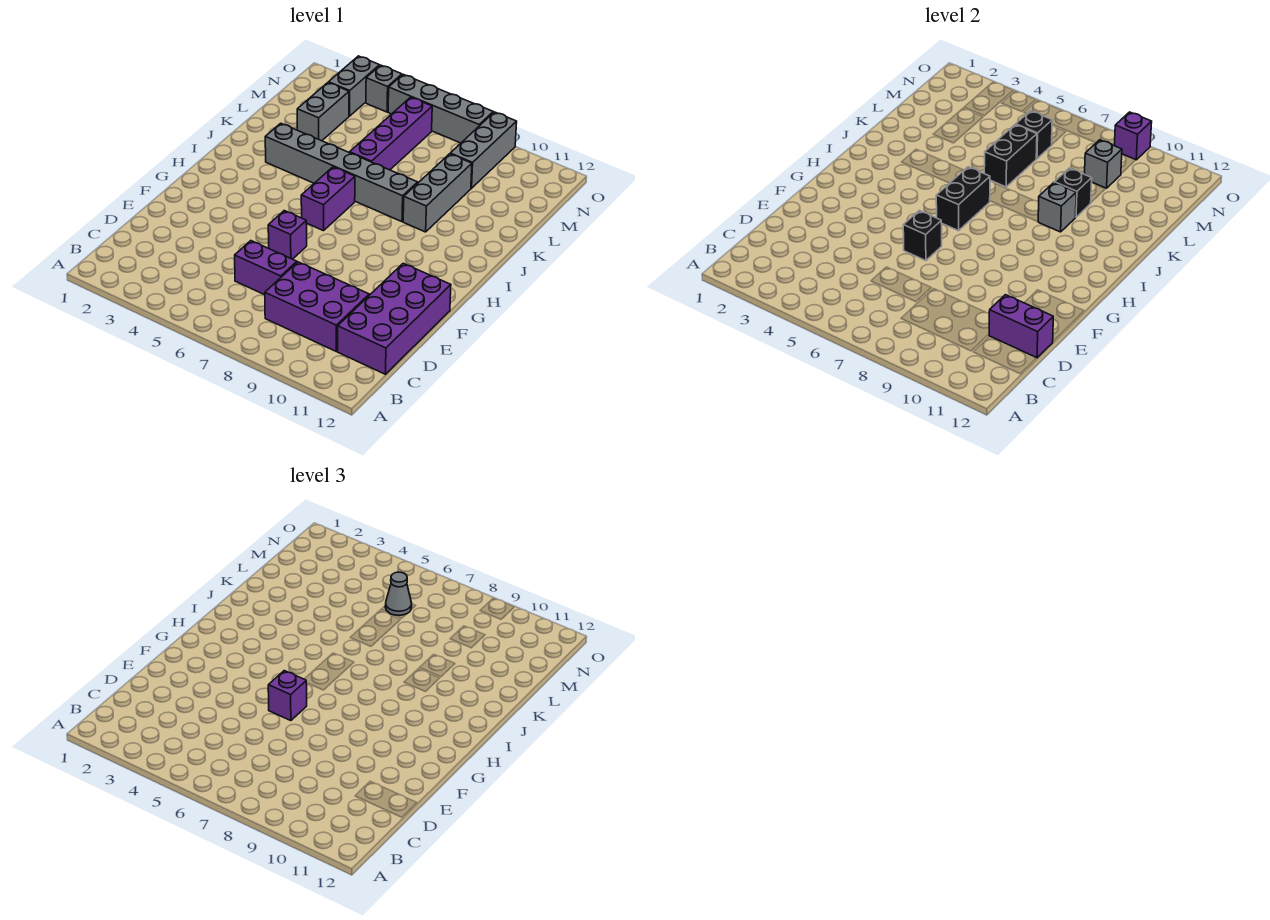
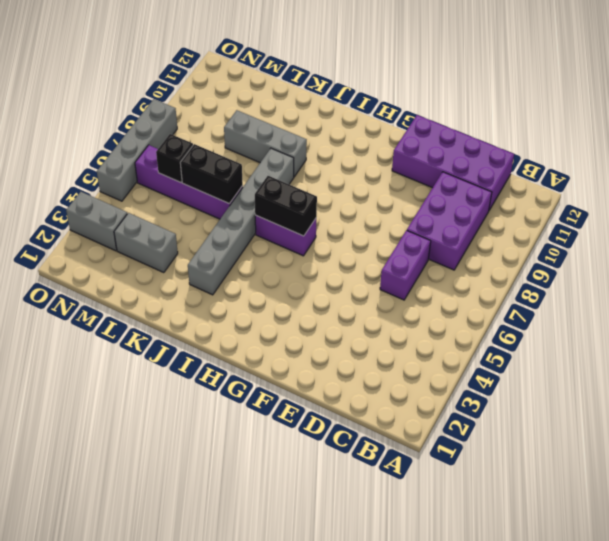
none -> purple brick F6 level 1
none -> grey brick M9:O9 level 1
none -> grey brick O4 level 1

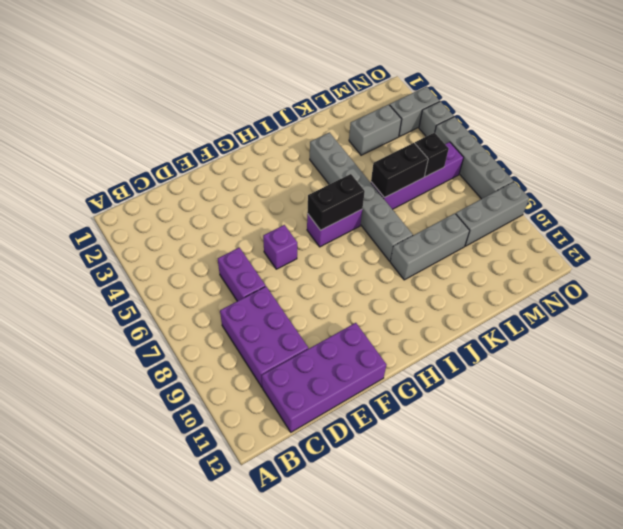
none -> purple brick D11:D12 level 2
none -> black brick F6 level 2
none -> grey brick J9 level 2

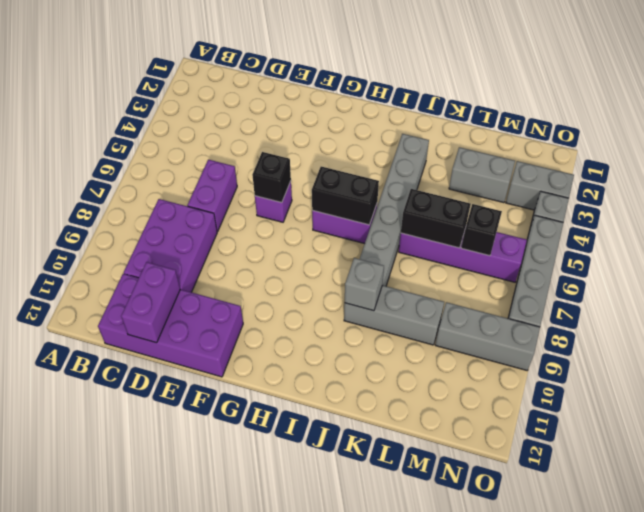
none -> black brick K9 level 2
none -> grey brick M9 level 2
none -> purple brick O9 level 2

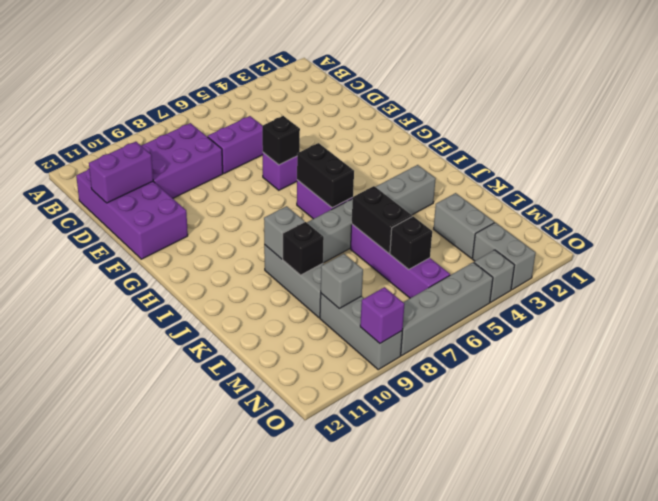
none -> purple brick F6 level 3
none -> grey cone M6 level 3

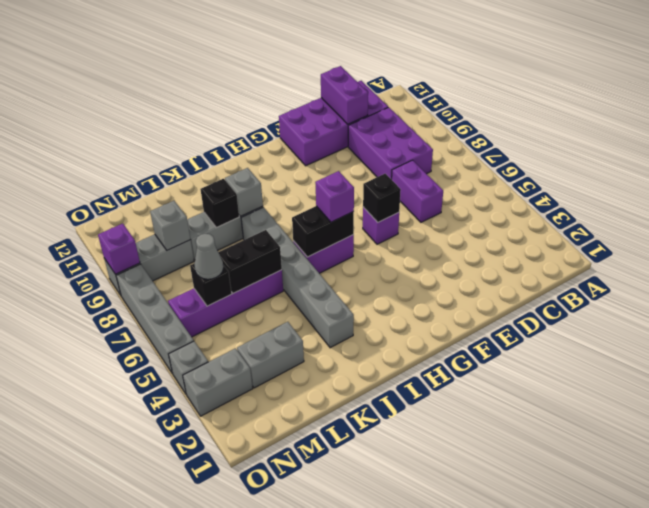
purple brick H6 level 3 -> purple brick F6 level 3

